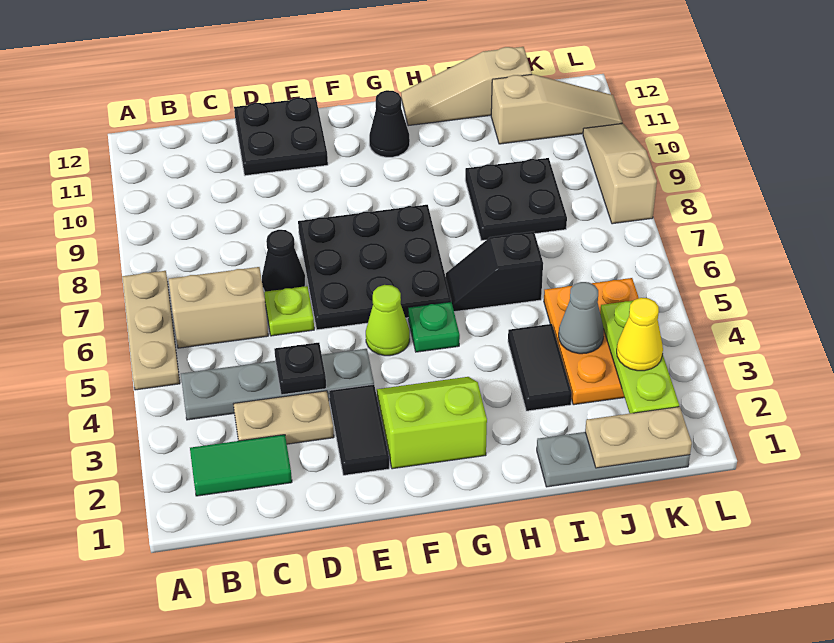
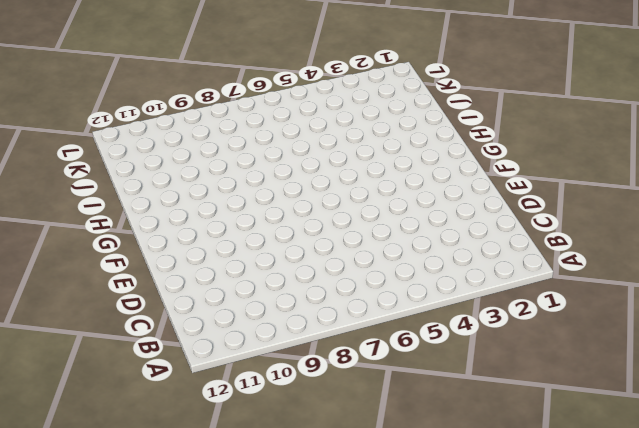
none -> tan plate A5:A7 level 1
none -> green tile B2:C2 level 1
none -> grey plate B4:E4 level 1

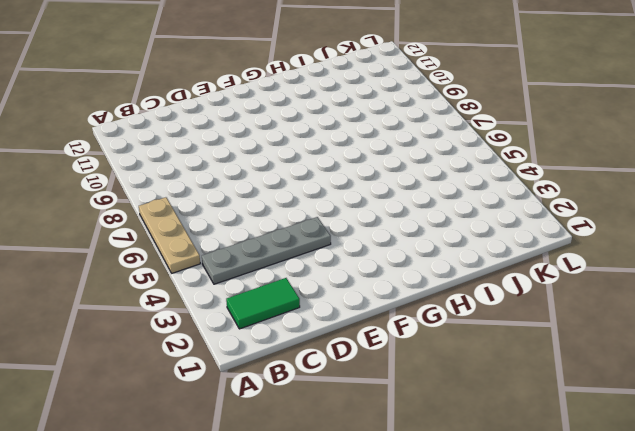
none -> tan brick B6:C6 level 1
none -> tan plate C3:D3 level 1
none -> lime plate D6 level 1

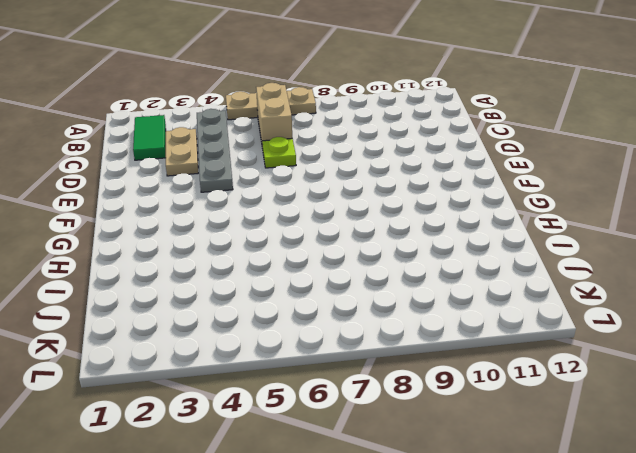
none -> black cone D7 level 1
none -> black plate D11:E12 level 1
none -> black tile E2:E3 level 1

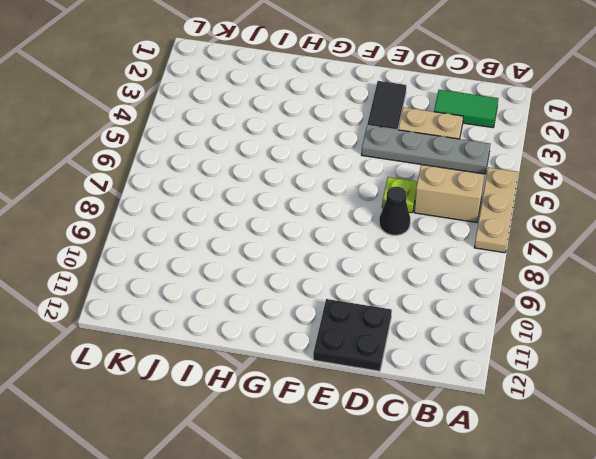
none -> black plate E6:G8 level 1
none -> lime slope F2:G3 level 1 top 2
none -> lime cone F5 level 1

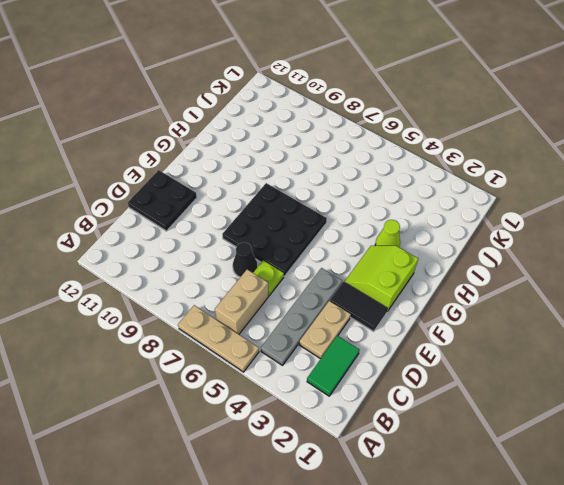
lime cone H3 level 1 -> lime cone F5 level 1
none -> green plate G5 level 1
none -> black cone G11 level 1
none -> black slope H6:I6 level 1 top I

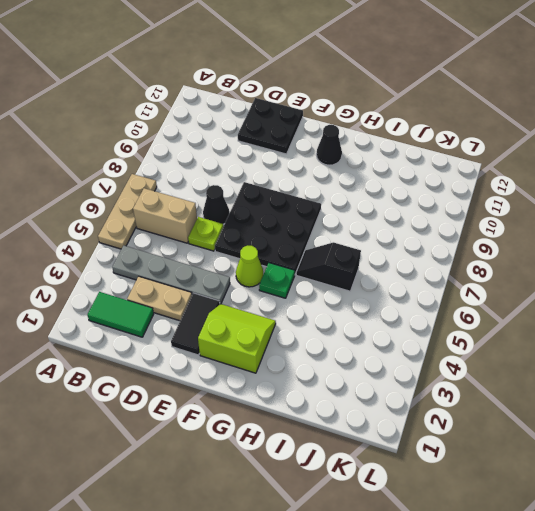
none -> tan slope H12:J12 level 1 top J
none -> grey plate I1:K1 level 1
none -> black tile I3:I4 level 1

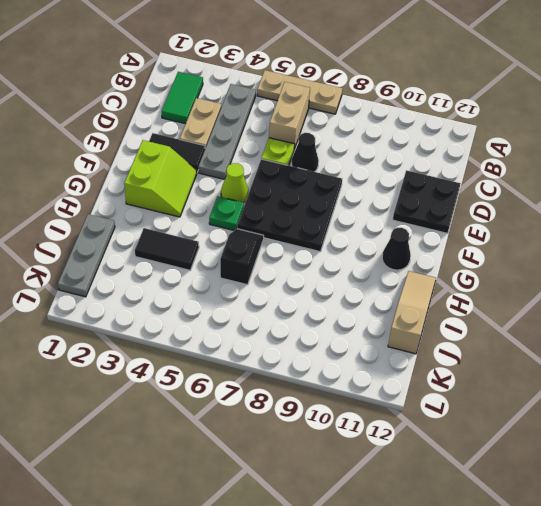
none -> black plate I8:J9 level 1
none -> orange plate J3:K5 level 1
none -> tan slope J11:L11 level 1 top J

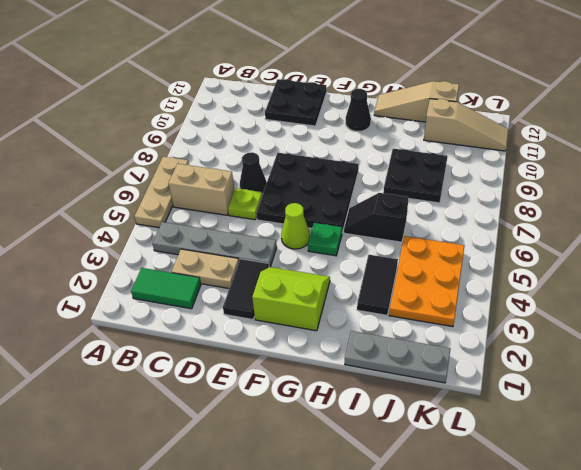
none -> tan slope L8:L10 level 1 top 8
none -> black plate D4 level 2
none -> tan plate J1:K1 level 2

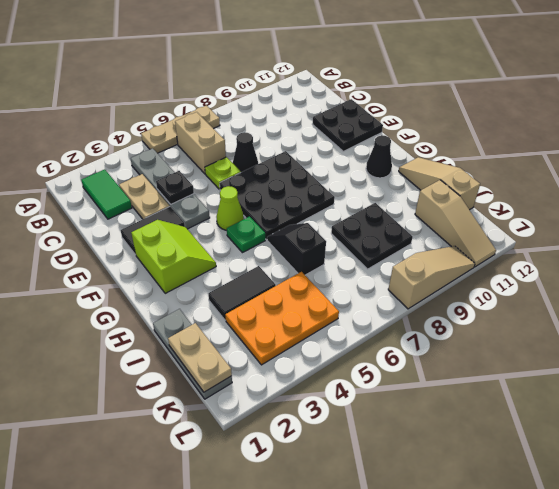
none -> grey cone J4 level 2
none -> lime plate K2:K4 level 2
none -> yellow cone K3 level 3

